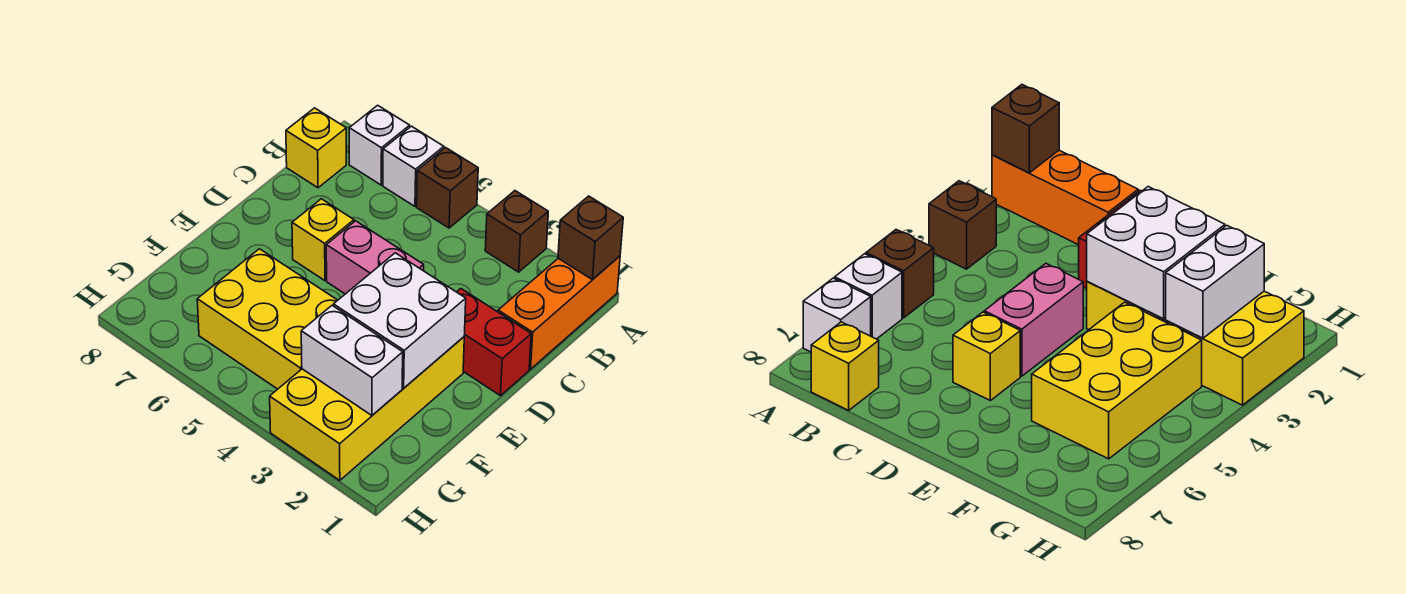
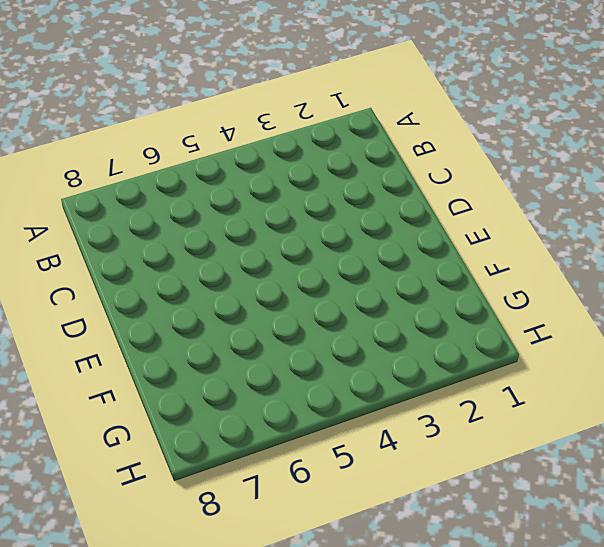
none -> orange brick A1:C1 level 1
none -> brown brick A3 level 1
none -> brown brick A5 level 1

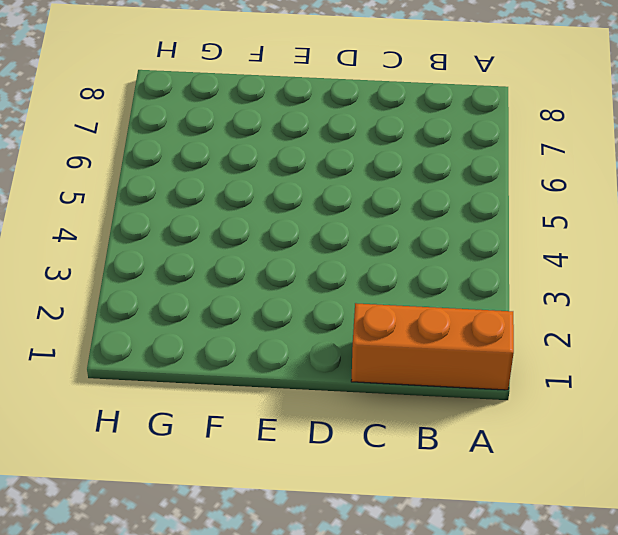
none -> brown brick A3 level 1
none -> brown brick A5 level 1
none -> white brick A6 level 1

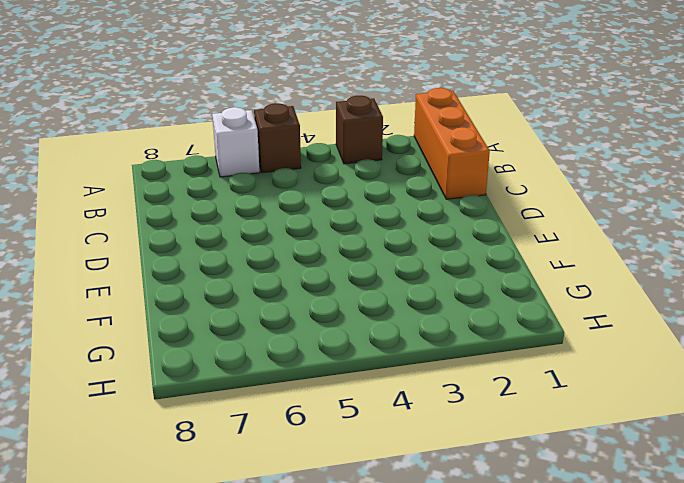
none -> white brick A7 level 1
none -> yellow brick B8 level 1
none -> red brick D1:D2 level 1

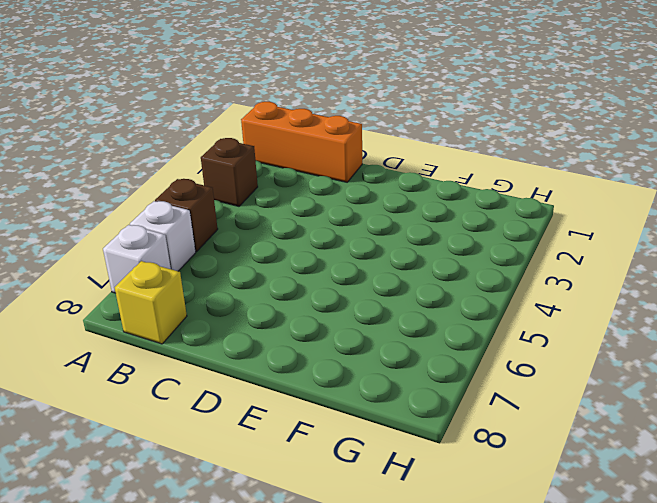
none -> red brick D1:D2 level 1
none -> pink brick D4:D5 level 1
none -> yellow brick D6 level 1

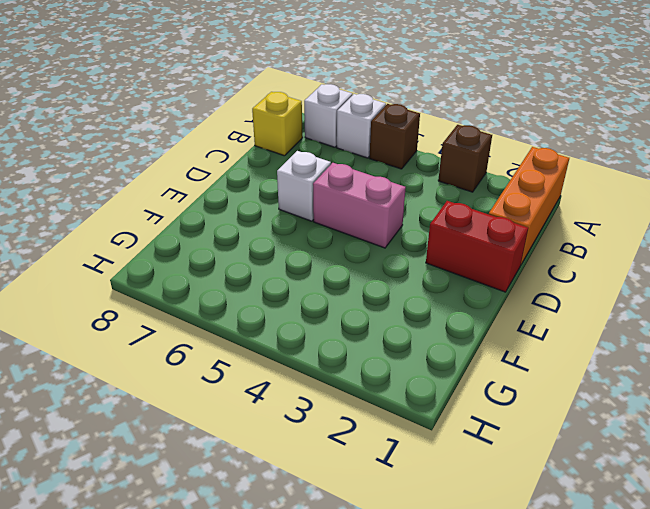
white brick D6 level 1 -> yellow brick D6 level 1
none -> yellow brick E2:H3 level 1
none -> yellow brick F4:G6 level 1
none -> brown brick A1 level 2

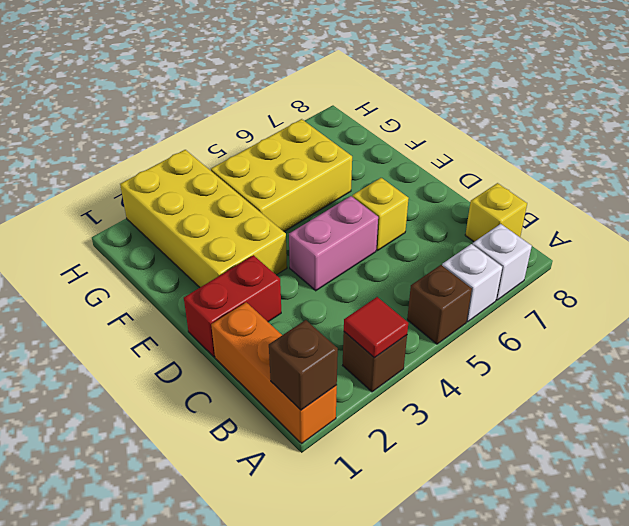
red tile A3 level 2 -> none
none -> white brick E2:F3 level 2
none -> white brick G2:G3 level 2

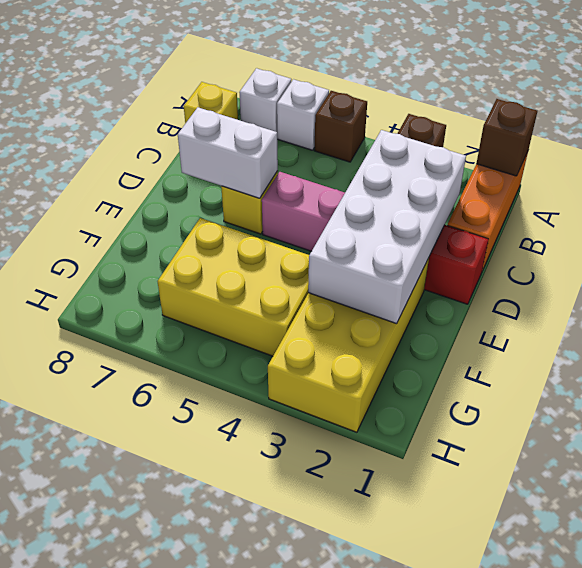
white brick C2:F3 level 2 -> white brick E2:F3 level 2
white brick D6:D7 level 2 -> white brick G2:G3 level 2

